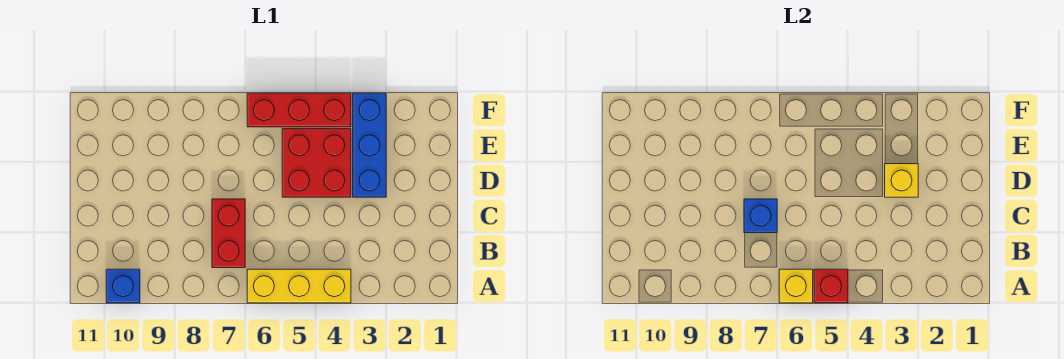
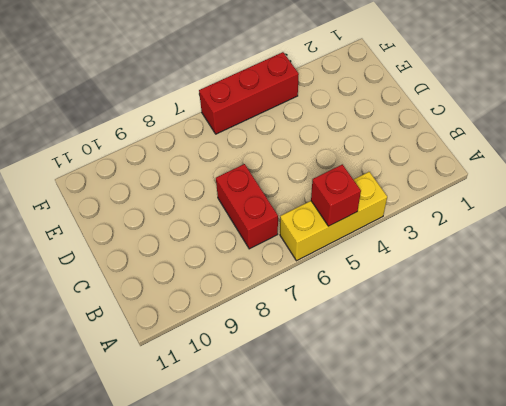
none -> blue brick A10 level 1
none -> blue brick D3:F3 level 1

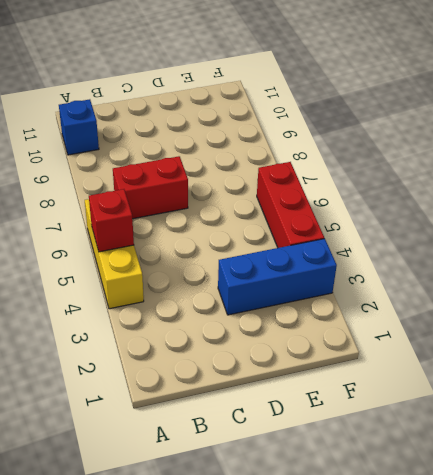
none -> red brick D4:E5 level 1
none -> yellow brick A6 level 2

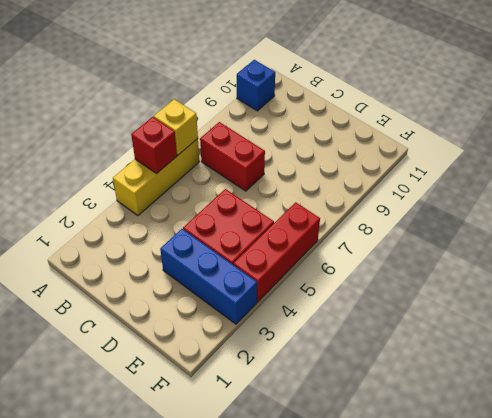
none -> blue brick C7 level 2
none -> yellow brick D3 level 2

